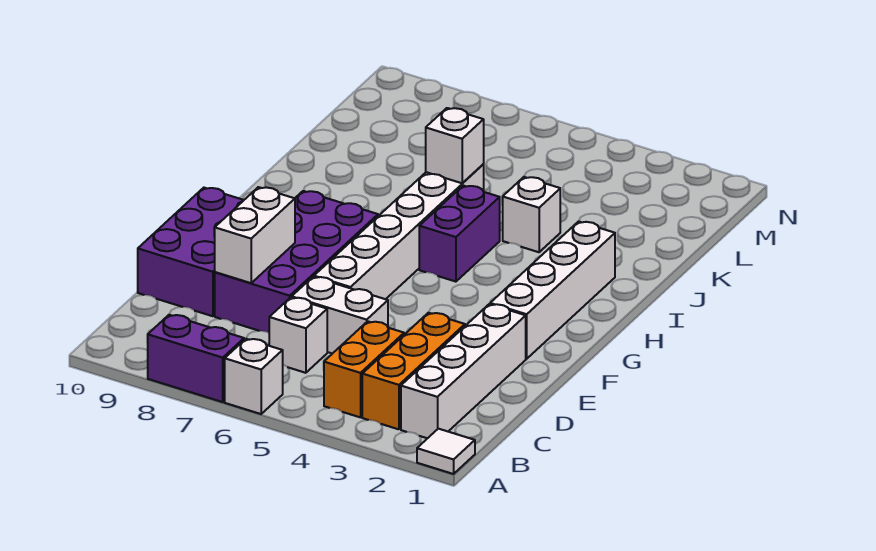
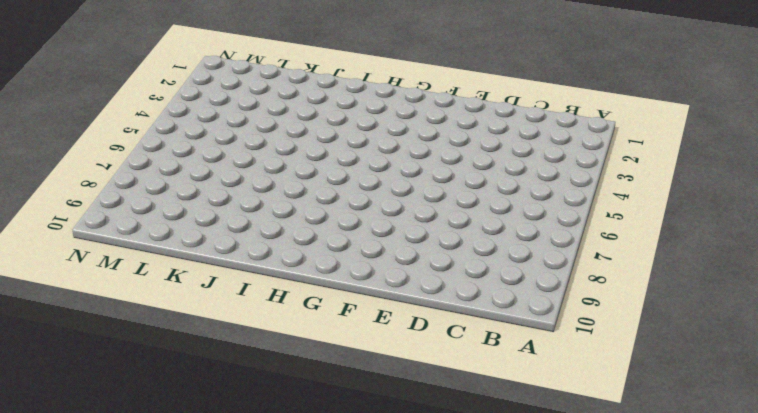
none -> white tile A1 level 1
none -> white brick A6 level 1
none -> purple brick A7:A8 level 1

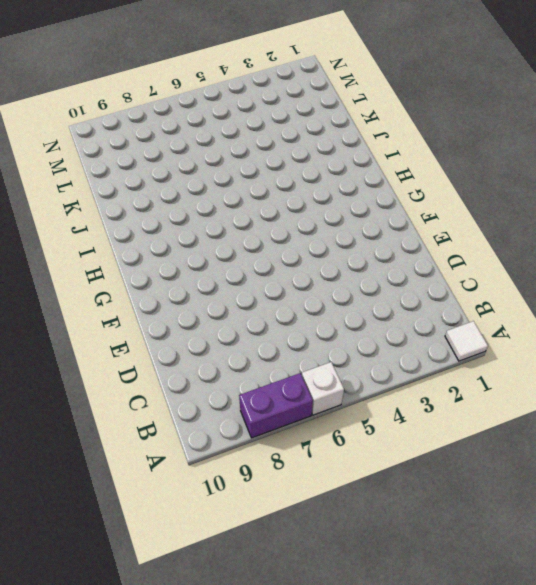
none -> white brick B2:E2 level 1
none -> orange brick B3:D3 level 1
none -> orange brick B4:C4 level 1

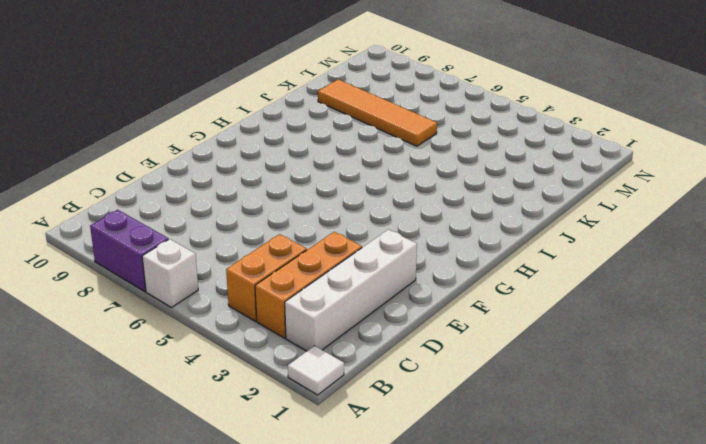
orange tile K6:K9 level 1 -> none
none -> white brick C6 level 1
none -> white brick D5:D6 level 1
none -> purple brick D7:G8 level 1

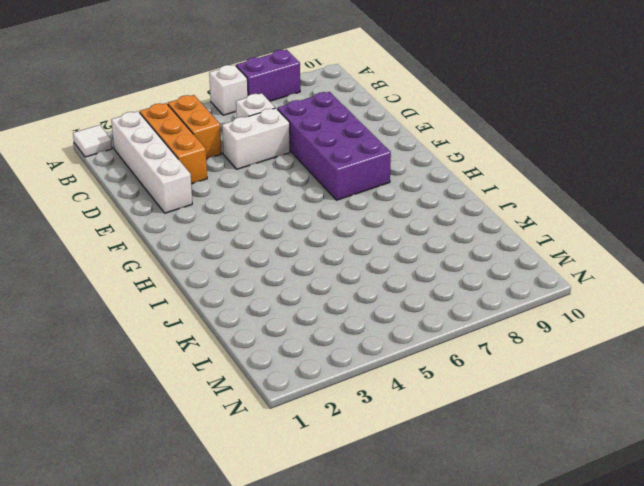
none -> purple brick D9:F10 level 1
none -> white brick E6:J6 level 1
none -> white brick F2:I2 level 1

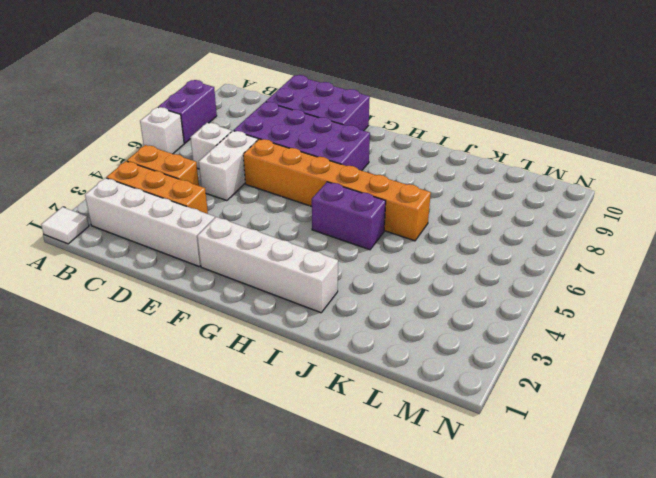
orange brick E6:J6 level 1 -> white brick E6:J6 level 1
none -> white brick J4 level 1
none -> white brick D8:E8 level 2
none -> white brick J6 level 2

